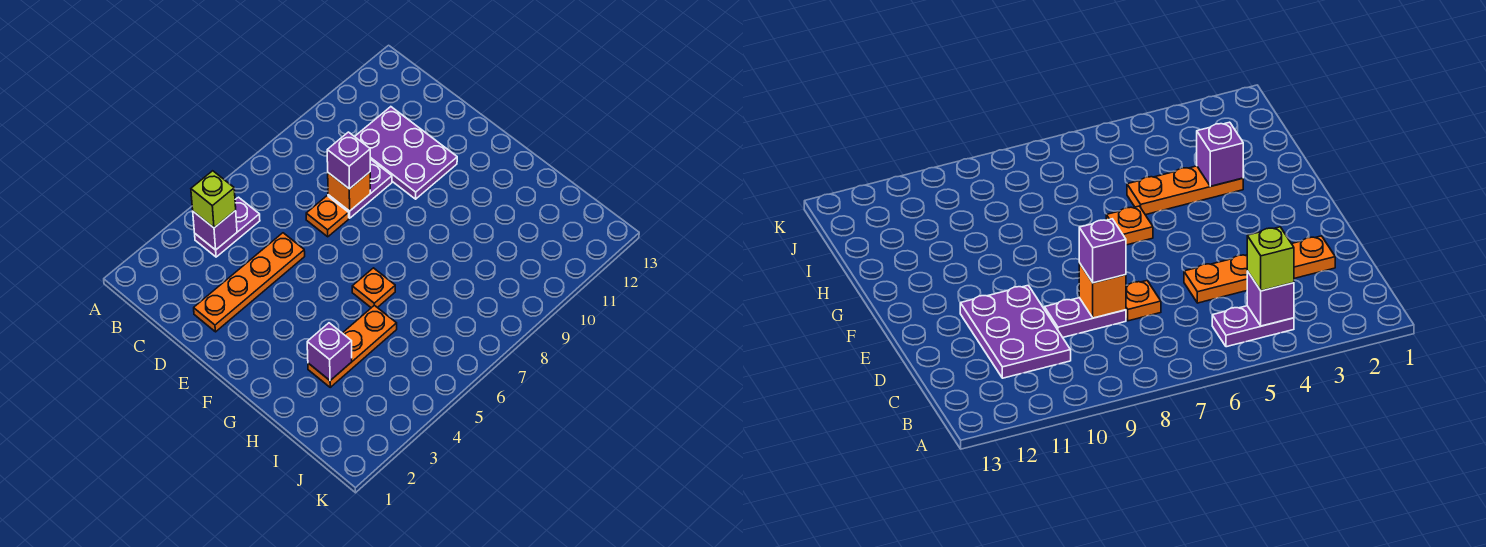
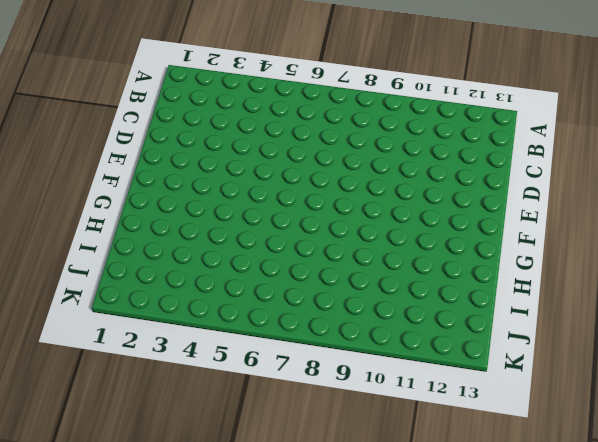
none -> purple plate B4:B5 level 1
none -> purple plate C10:E11 level 1
none -> orange plate D2:D5 level 1

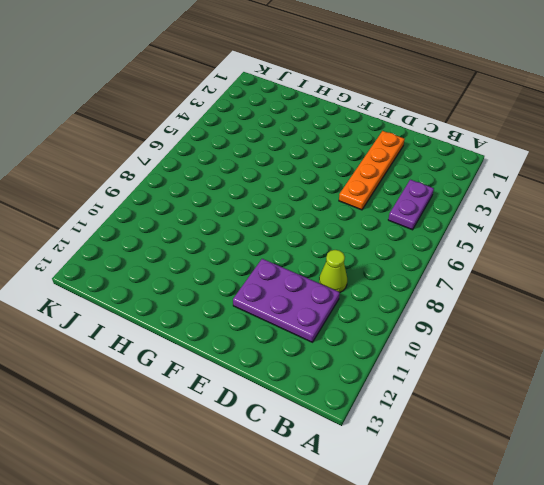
lime cone C9 level 1 -> none
none -> orange plate D7 level 1
none -> purple plate D8:D9 level 1
none -> orange plate G6 level 1

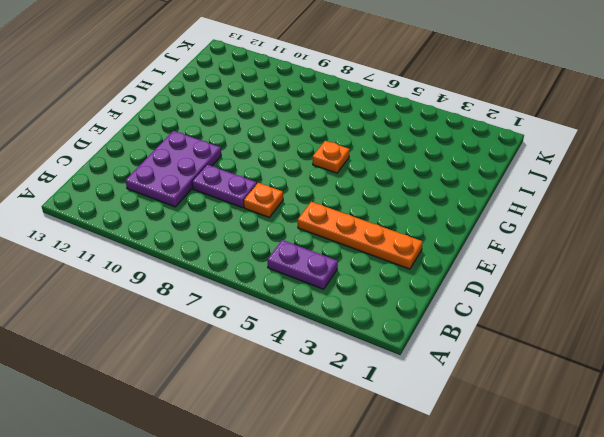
none -> orange plate H3:H5 level 1
none -> purple brick B4 level 2
none -> orange brick D8 level 2

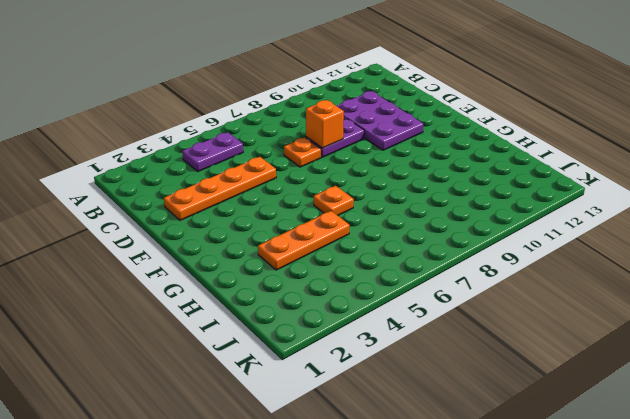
none -> purple brick B4 level 2
none -> purple brick H3 level 2
none -> lime brick B4 level 3

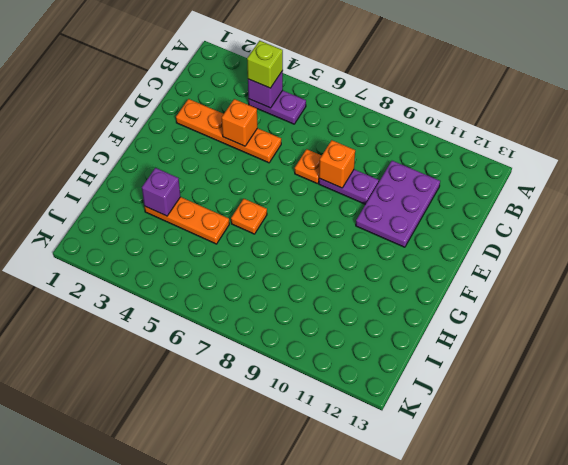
orange brick D4 level 2 -> none
none -> purple brick D8 level 3

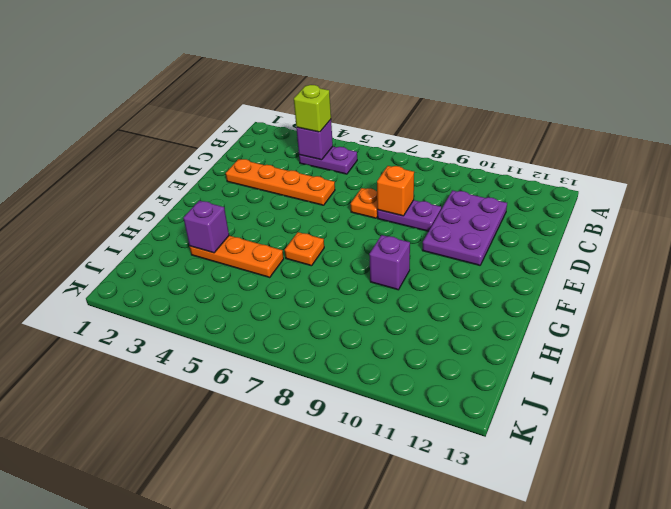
purple brick G9 level 1 -> purple brick D8 level 3

